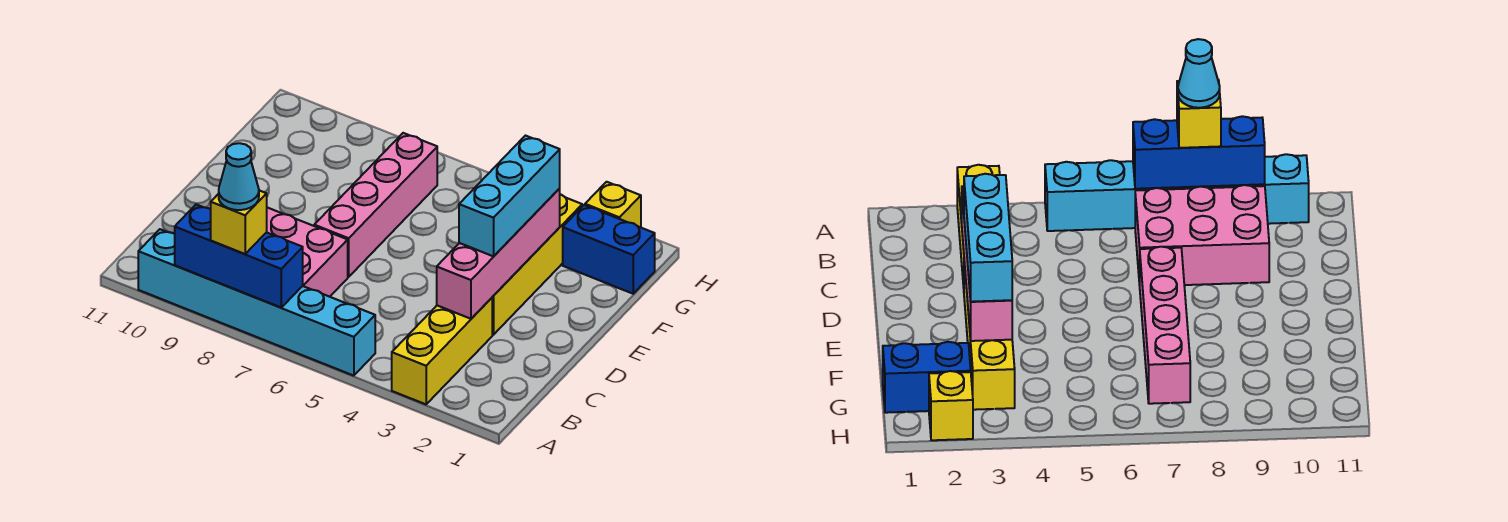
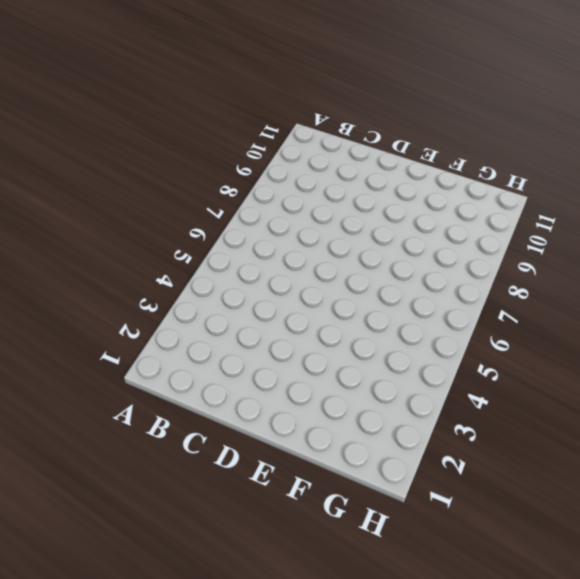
none -> yellow brick A3:C3 level 1
none -> cyan brick A5:A10 level 1
none -> pink brick B7:C9 level 1

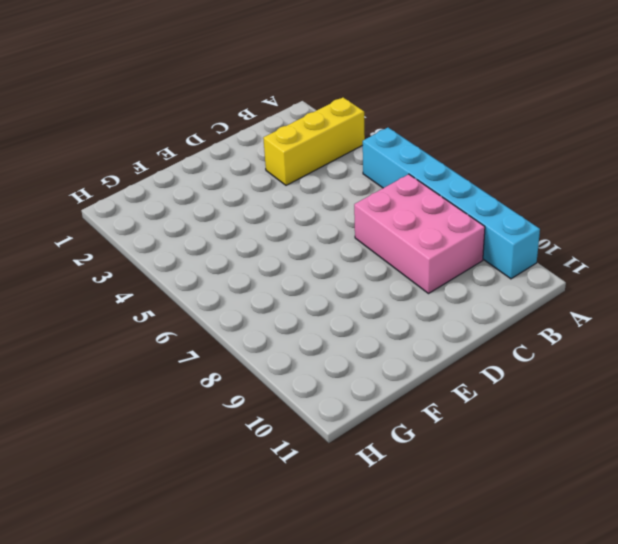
none -> yellow brick D3:G3 level 1
none -> pink brick D7:G7 level 1
none -> blue brick G1:G2 level 1

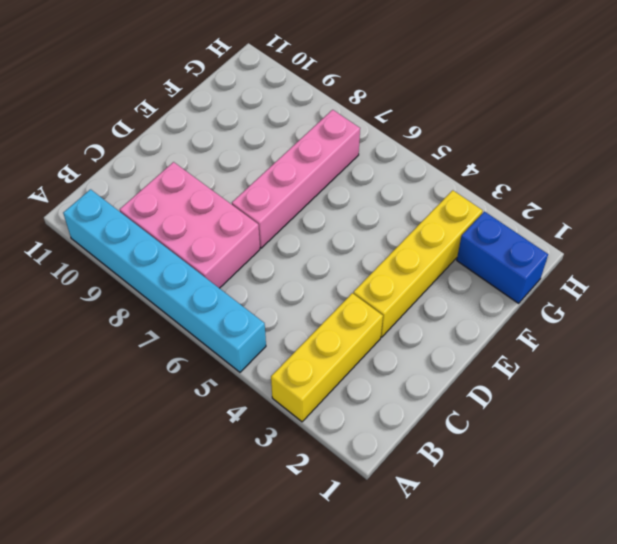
none -> yellow brick H2 level 1
none -> blue brick A7:A9 level 2
none -> pink brick C3:F3 level 2

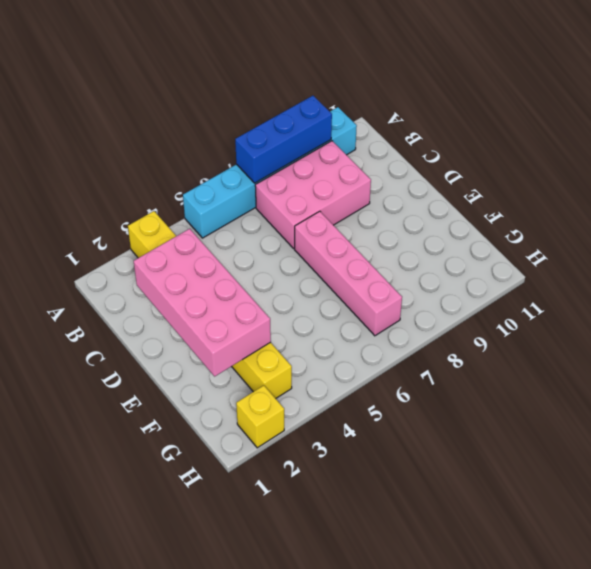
pink brick C2:F3 level 2 -> pink brick C3:F3 level 2
none -> blue brick G1:G2 level 1
none -> yellow brick A8 level 3
none -> cyan brick D3:F3 level 3

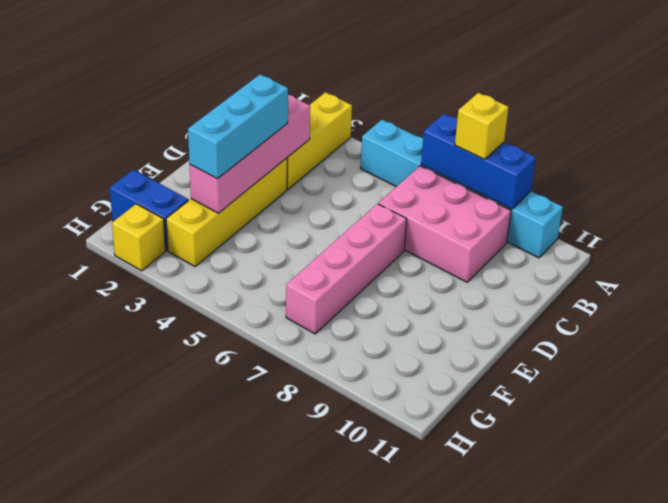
none -> cyan cone A8 level 4

